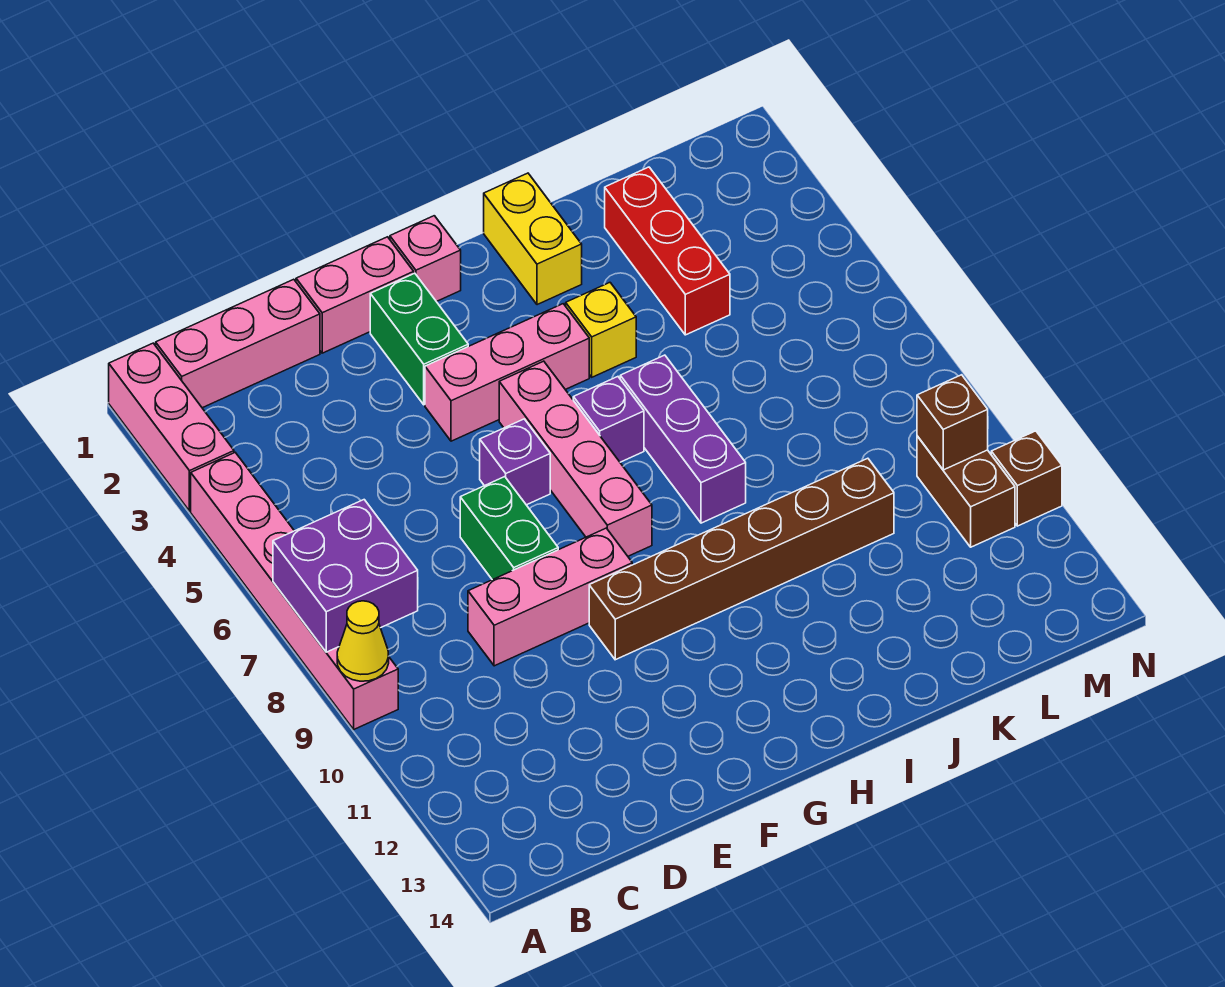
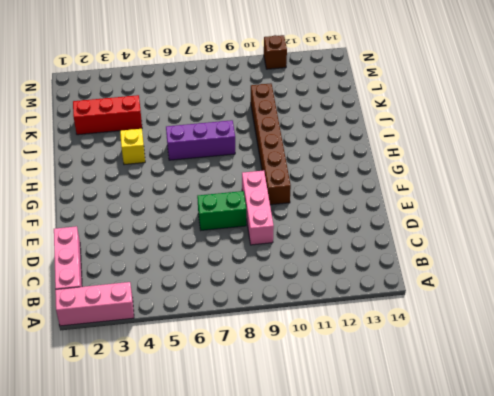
none -> pink brick A4:A9 level 1
none -> pink brick E1:F1 level 1
none -> green brick F2:F3 level 1

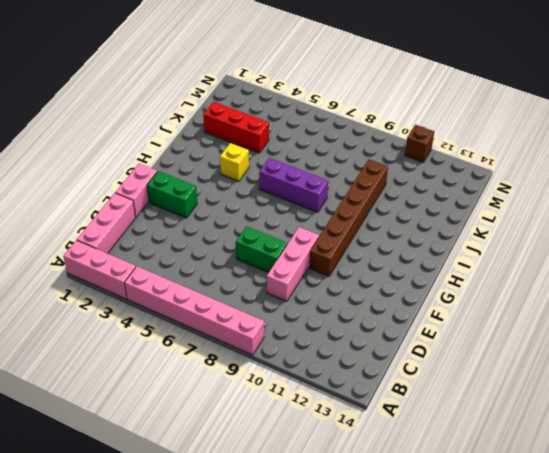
none -> pink brick F4:H4 level 1
none -> purple brick F6 level 1
none -> pink brick G1 level 1

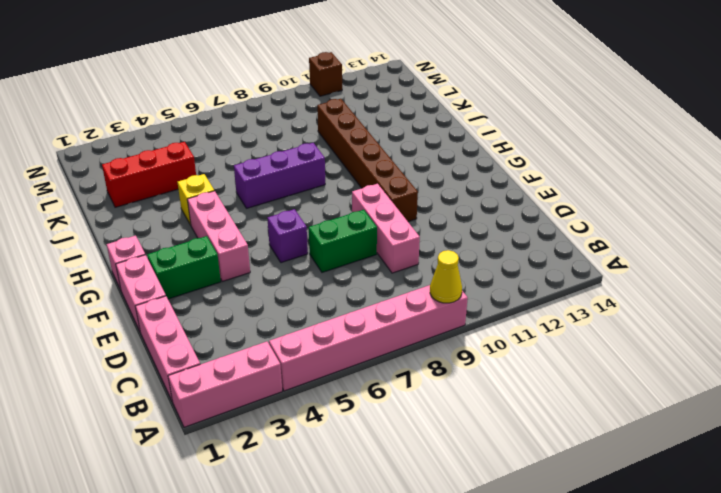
none -> pink brick G5:G8 level 1
none -> purple brick H6 level 1
none -> yellow brick I1:I2 level 1

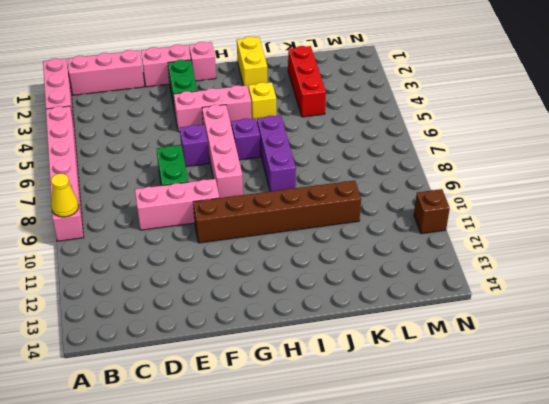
none -> brown brick M10:M11 level 1
none -> purple brick A7:B8 level 2
none -> brown brick M10 level 2

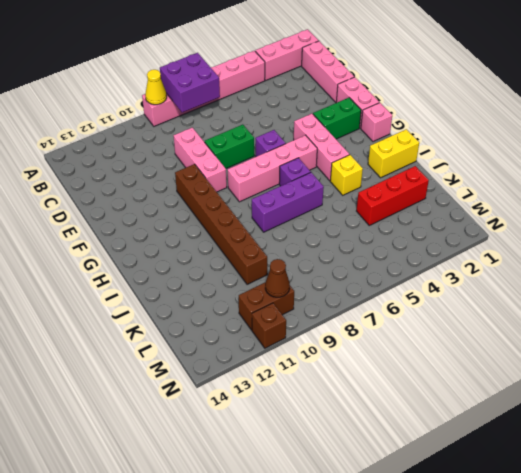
brown cone M10 level 2 -> brown brick M10 level 2

